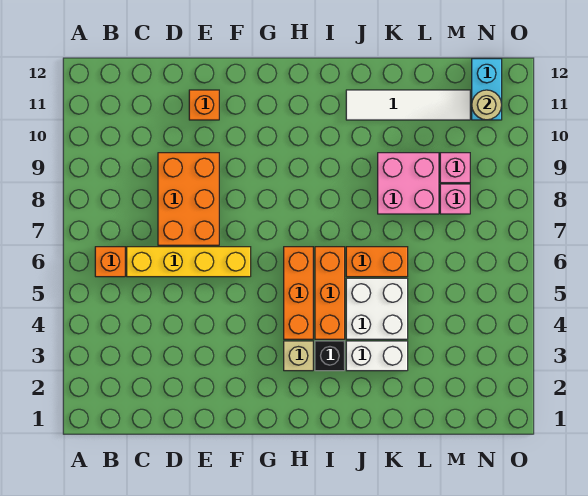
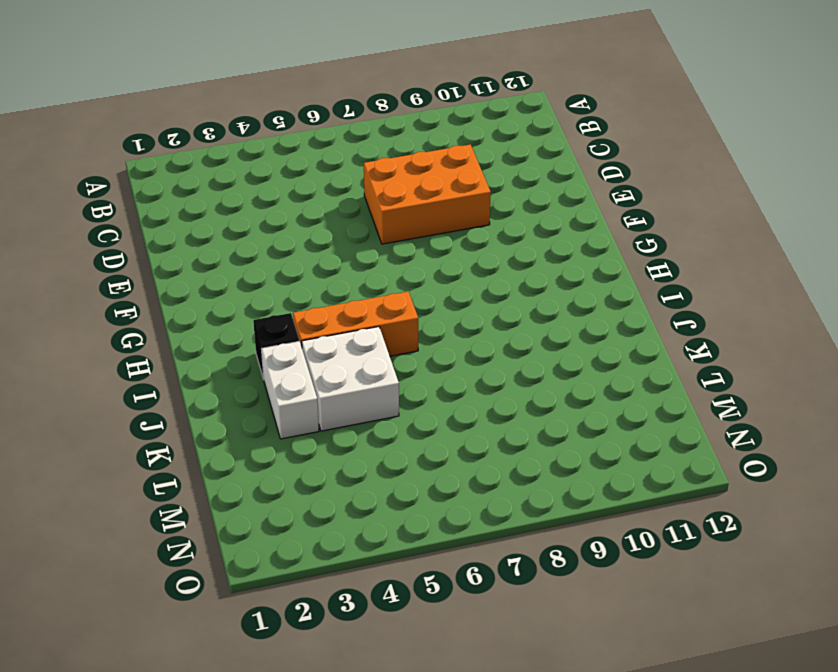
none -> orange brick B6 level 1
none -> yellow brick C6:F6 level 1
none -> orange brick E11 level 1

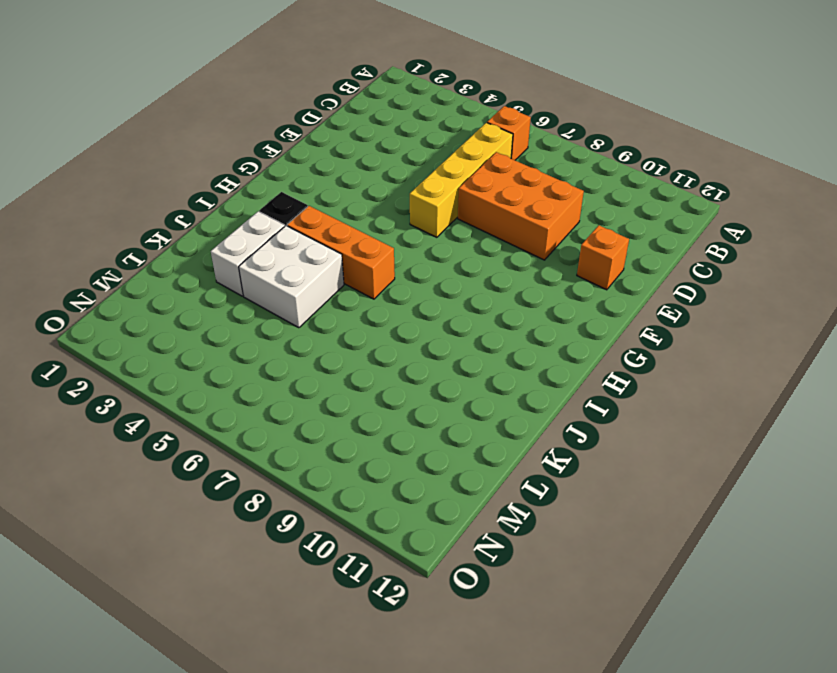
none -> tan brick H3 level 1
none -> orange brick H4:H6 level 1
none -> orange brick J6:K6 level 1

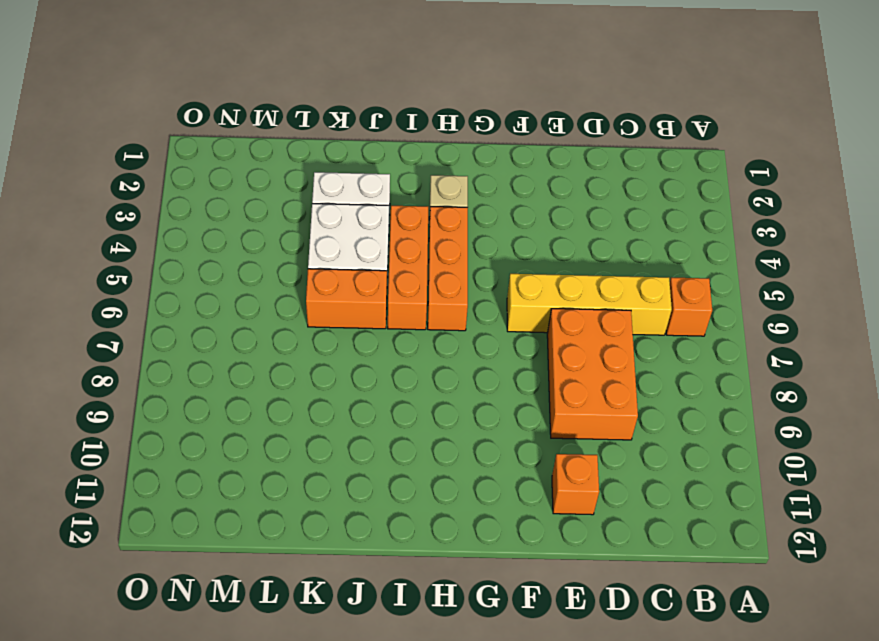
none -> black brick I3 level 1
none -> white tile J11:M11 level 1
none -> pink brick K8:L9 level 1

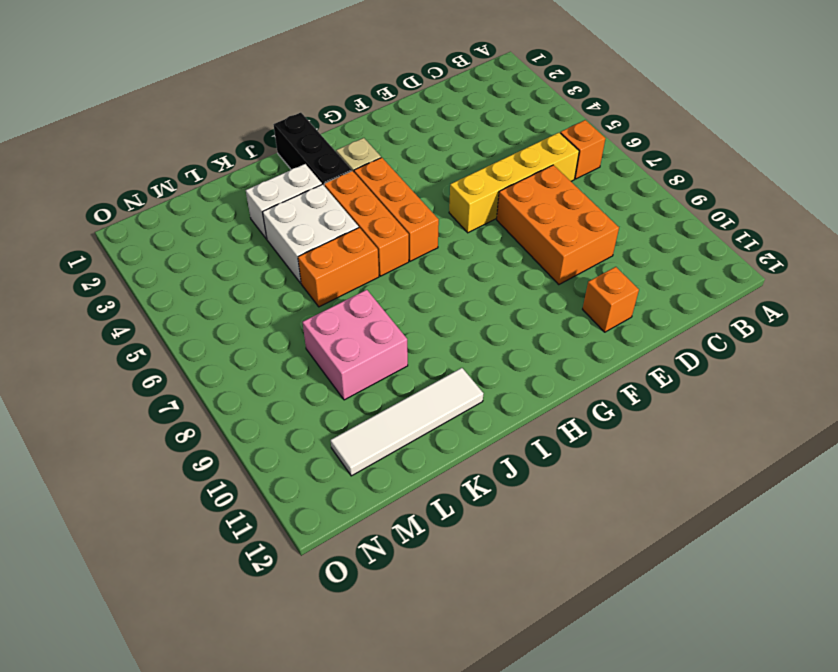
black brick I1:I3 level 1 -> black brick I3 level 1
none -> pink brick M8 level 1
none -> pink brick M9 level 1
none -> cyan brick N11:N12 level 1

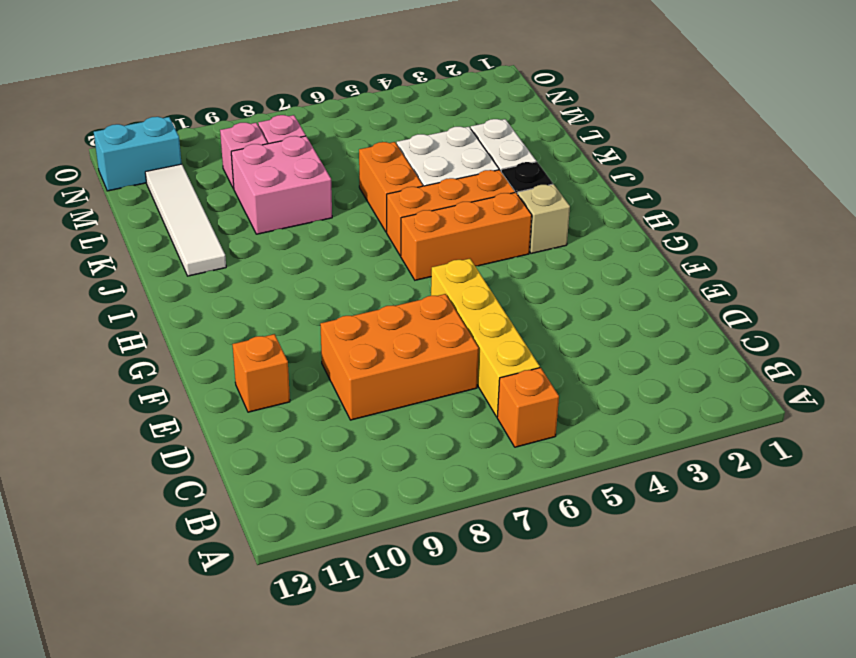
none -> tan round brick N11 level 2

